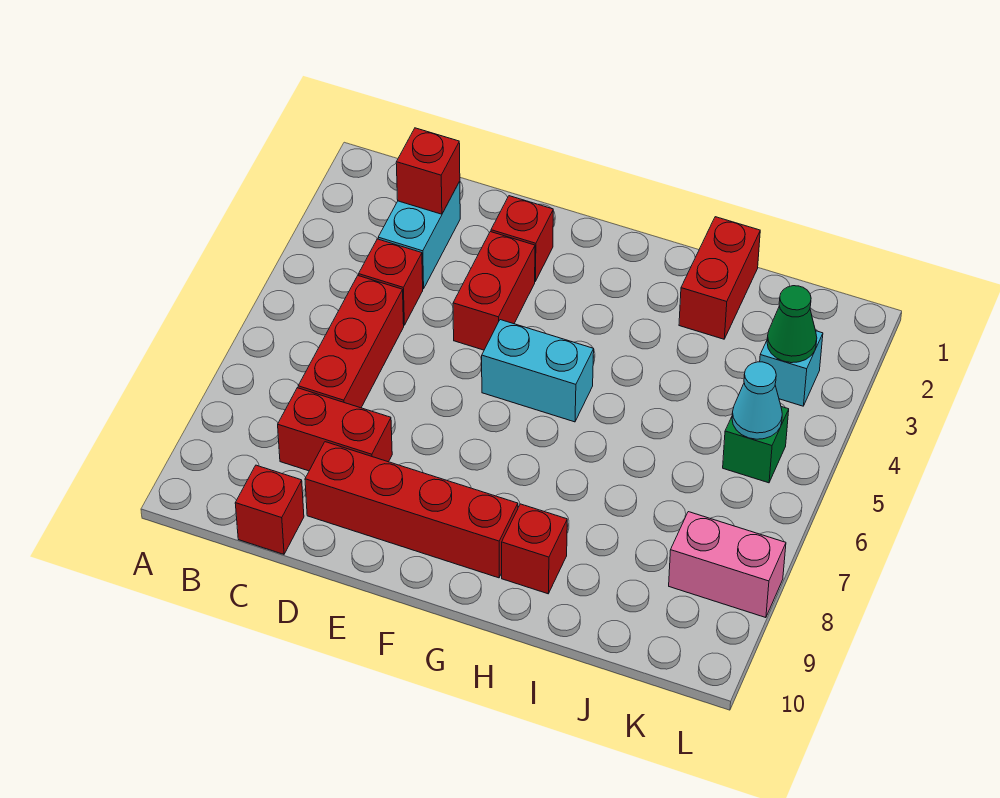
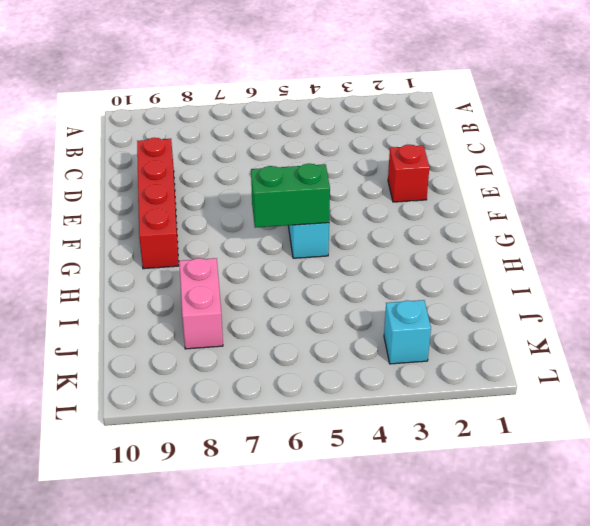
green brick G5:G6 level 2 -> none
pink brick I8:J8 level 1 -> pink brick K8:L8 level 1
none -> cyan brick C2:C3 level 1
none -> red brick C4 level 1
none -> red brick C5:C7 level 1

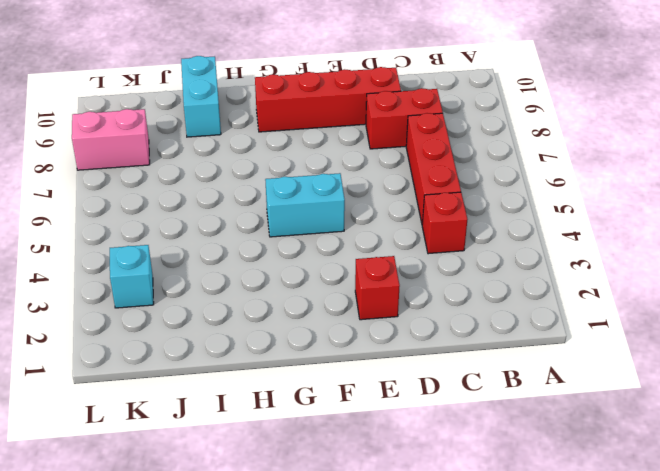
cyan brick I9:I10 level 1 -> cyan brick C2:C3 level 1
none -> red brick C10 level 1
none -> red brick E3:E4 level 1
none -> red brick H9 level 1

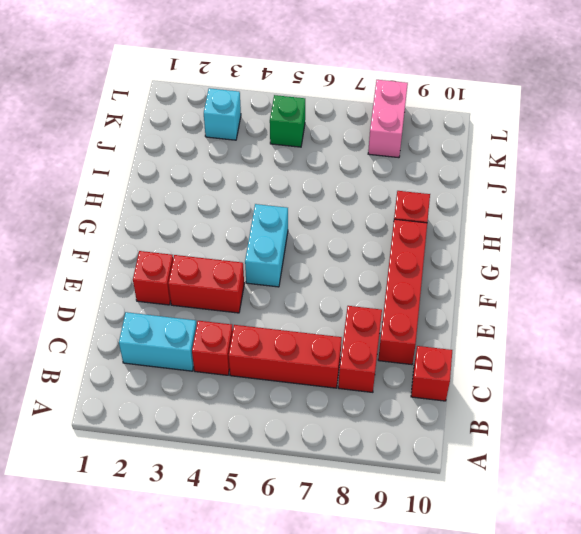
none -> red brick I1:I2 level 1
none -> red brick C2 level 2
none -> green cone K3 level 2

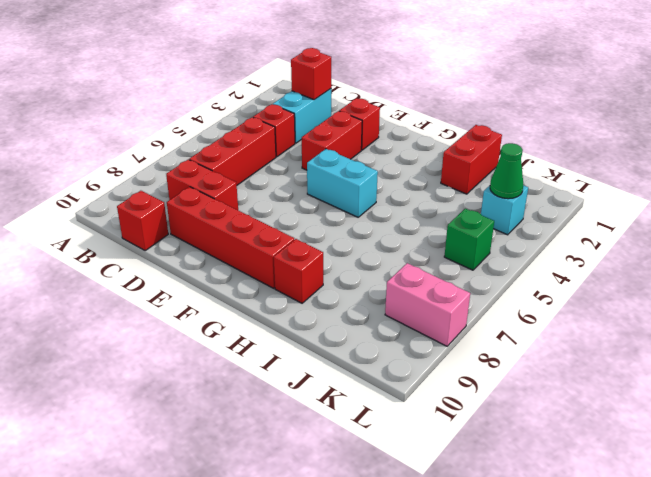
none -> cyan cone K5 level 2

